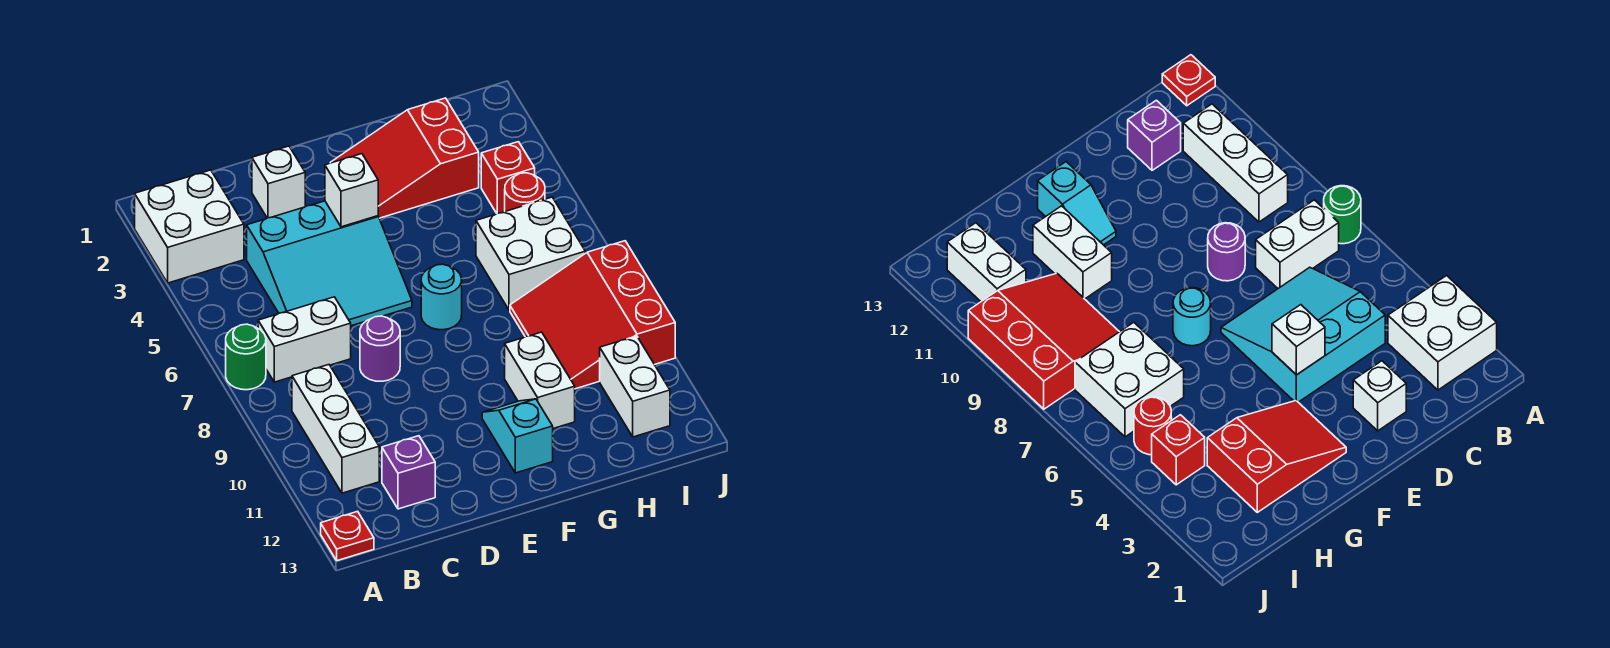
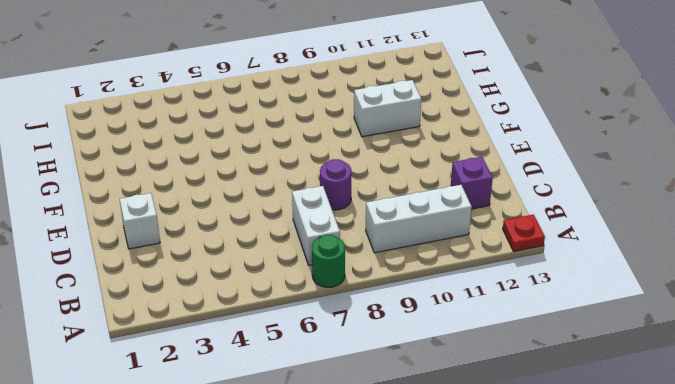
none -> white brick A2:B3 level 1
none -> cyan slope C4:E6 level 1 top 4
none -> red slope F2:H3 level 1 top H

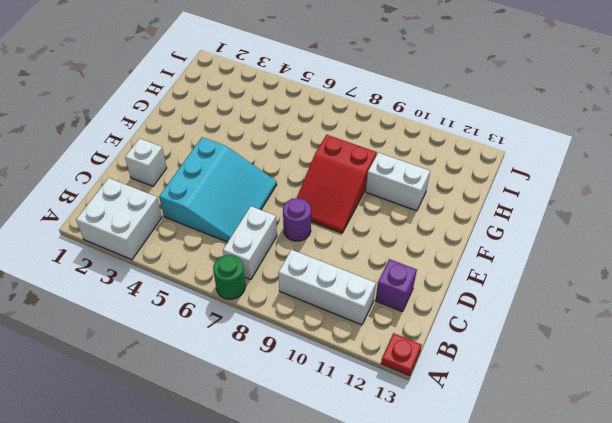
red slope E8:G9 level 1 top G -> red slope F2:H3 level 1 top H
none -> cyan round brick F7 level 1
none -> cyan slope F11:F12 level 1 top 12
none -> white brick H6:I7 level 1

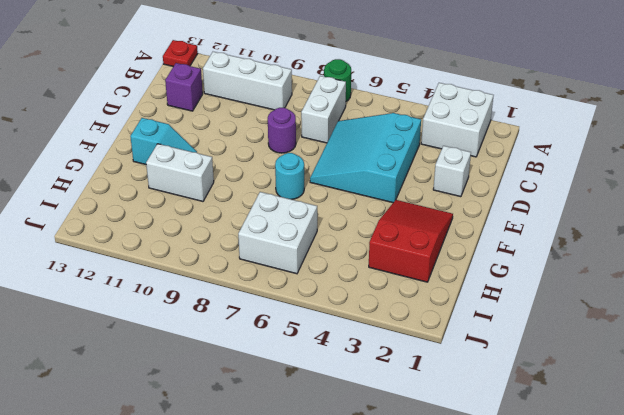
none -> red slope H8:J10 level 1 top J
none -> red brick I4 level 1
none -> red round brick I5 level 1

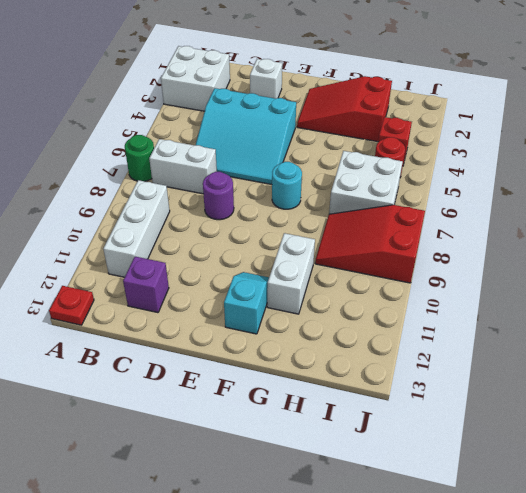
red slope H8:J9 level 1 top J -> red slope H8:J10 level 1 top J
none -> white brick I11:I12 level 1
none -> white brick E4 level 2

